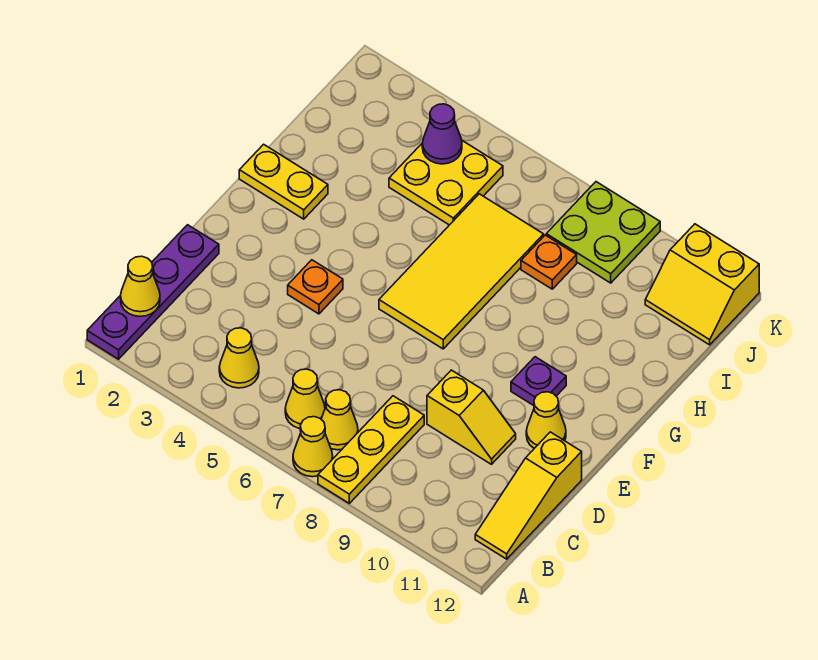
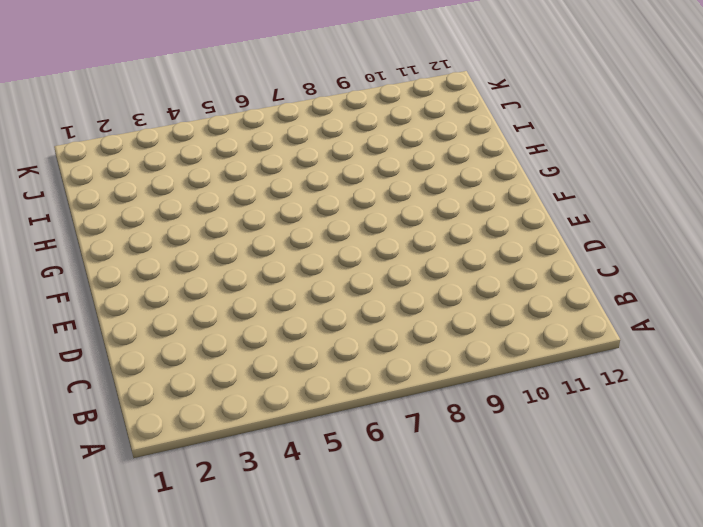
none -> purple plate A1:D1 level 1
none -> yellow cone A7 level 1
none -> yellow plate A8:C8 level 1

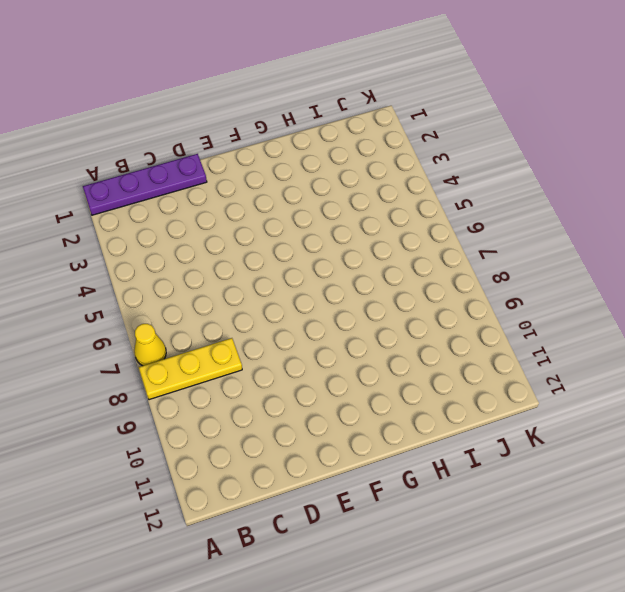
none -> yellow cone B4 level 1
none -> yellow cone B6 level 1
none -> yellow cone B7 level 1

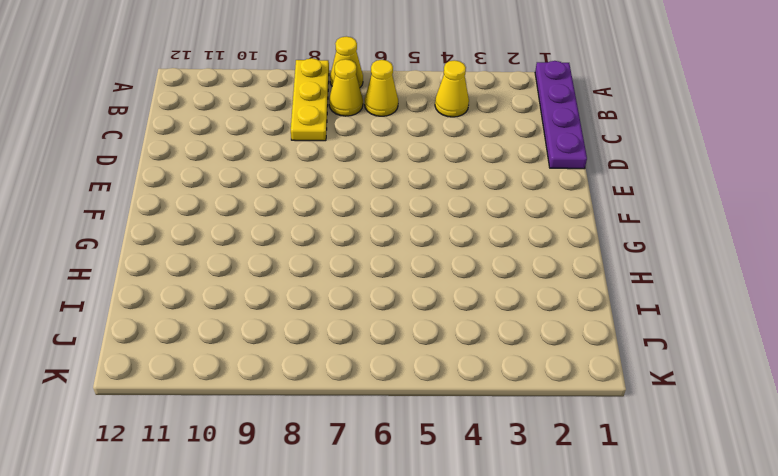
none -> yellow slope B12:D12 level 1 top D
none -> yellow slope D9:D10 level 1 top 9
none -> orange plate E4 level 1

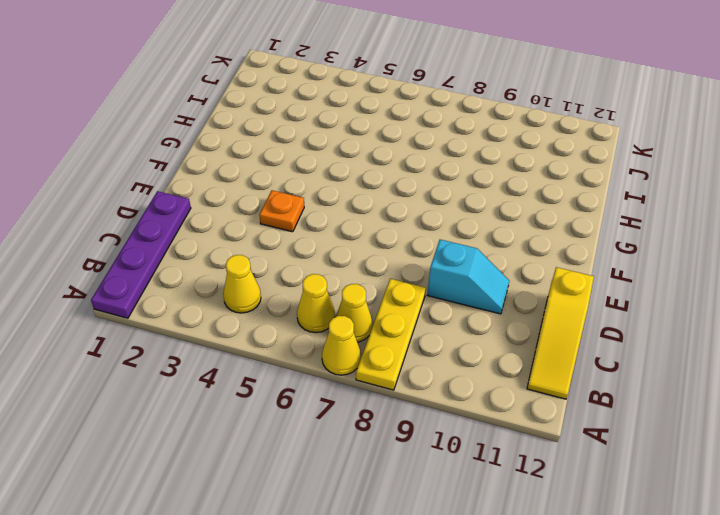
cyan slope D9:D10 level 1 top 9 -> yellow slope D9:D10 level 1 top 9
none -> yellow cone E11 level 1
none -> yellow tile F6:I7 level 1
none -> purple plate F10 level 1

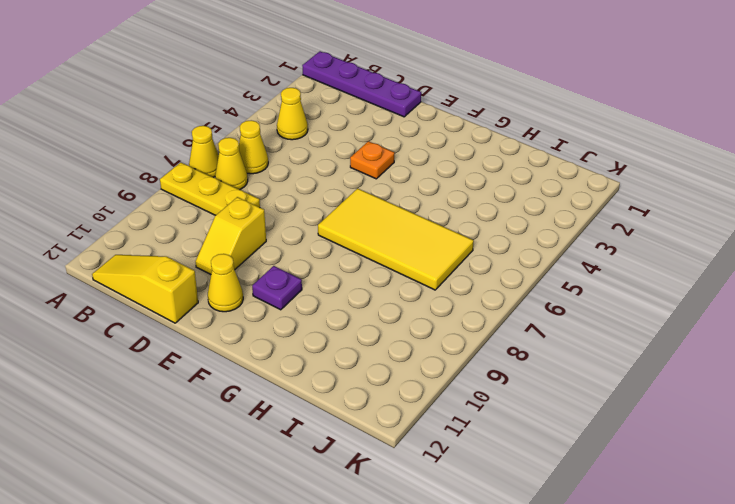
none -> yellow plate G1:G2 level 1
none -> yellow plate I4:J5 level 1
none -> orange plate I8 level 1

